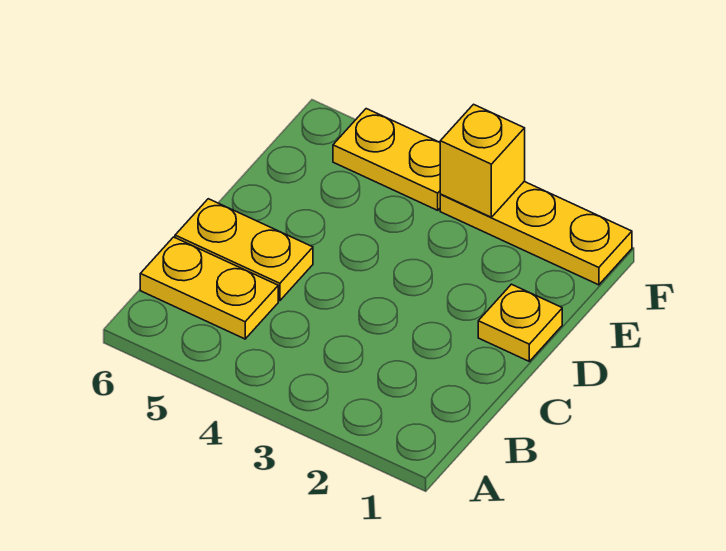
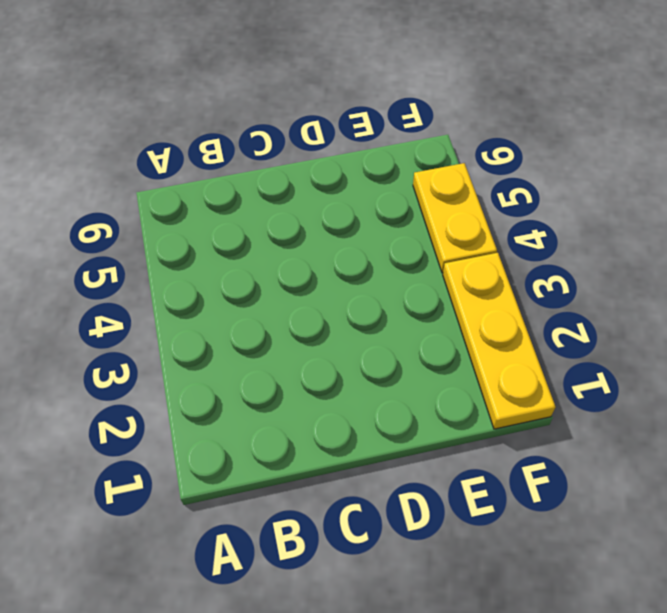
none -> yellow plate B5:B6 level 1
none -> yellow plate C5:C6 level 1

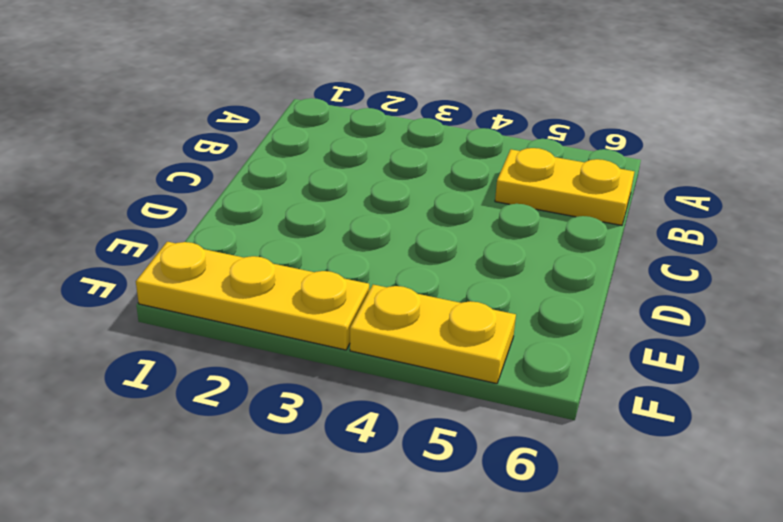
none -> yellow plate C5:C6 level 1
none -> yellow plate D1 level 1

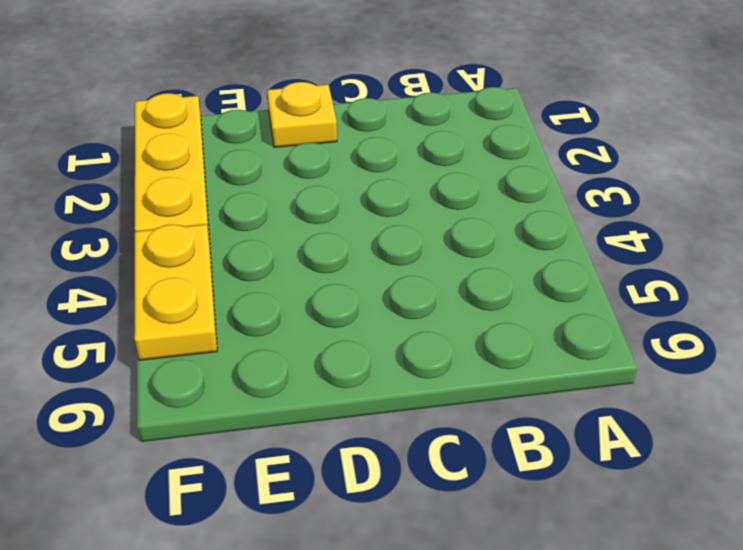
none -> yellow plate B5:B6 level 1
none -> yellow plate C5:C6 level 1

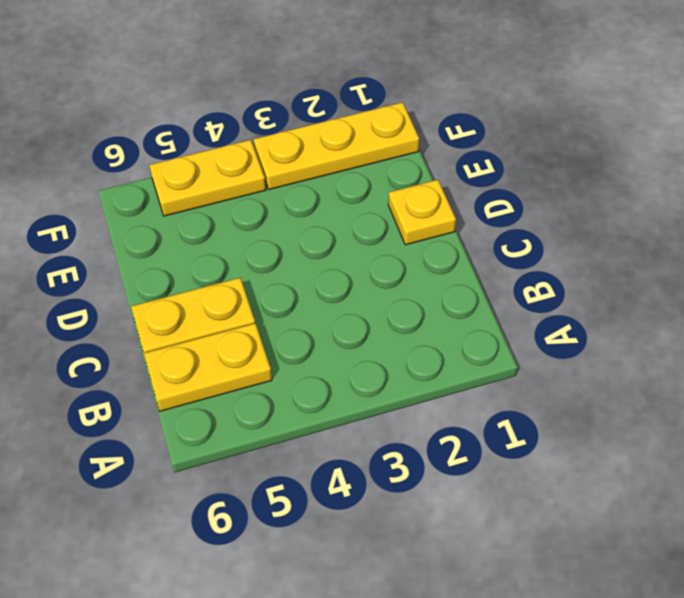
none -> yellow brick F3 level 2

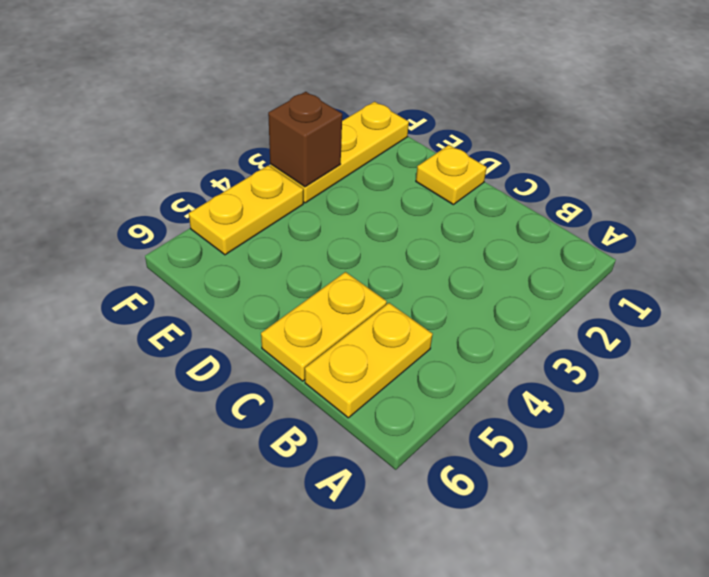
brown brick F3 level 2 -> yellow brick F3 level 2

